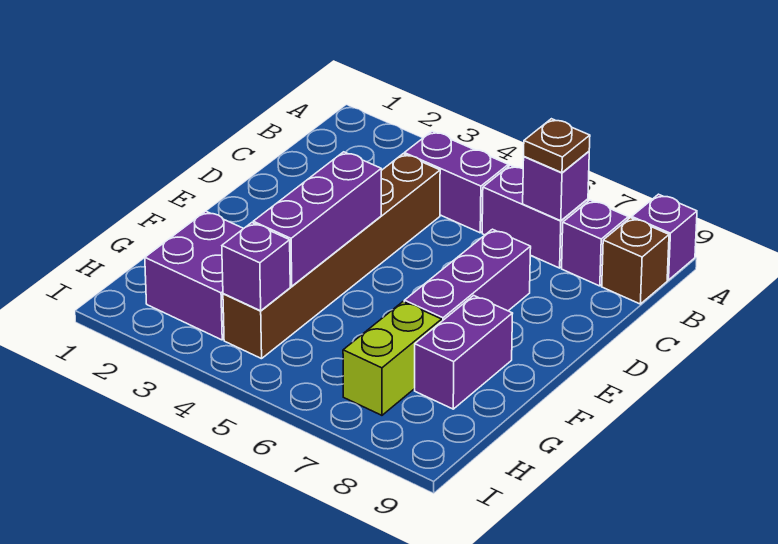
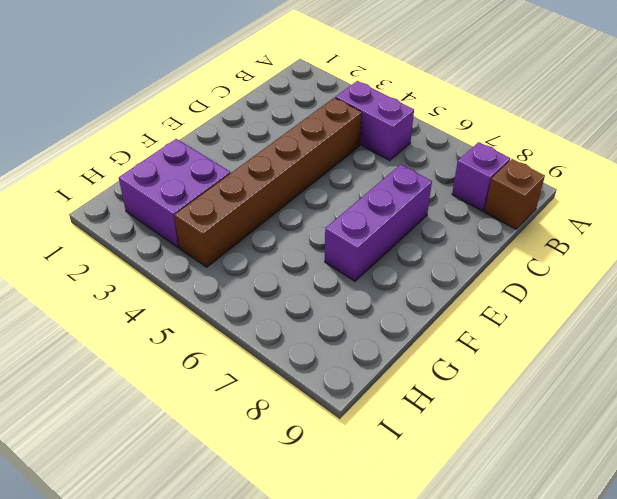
none -> purple brick A9 level 1
none -> purple brick B6:B7 level 1
none -> purple brick F8:G8 level 1

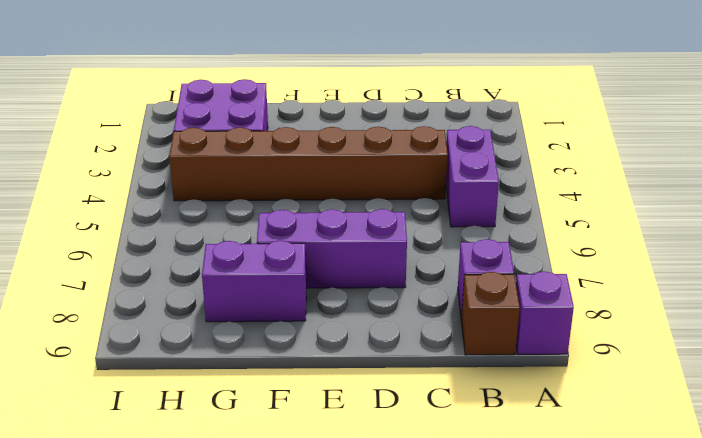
none -> purple brick B6:B7 level 1
none -> lime brick G7:H7 level 1
none -> purple brick B7 level 2

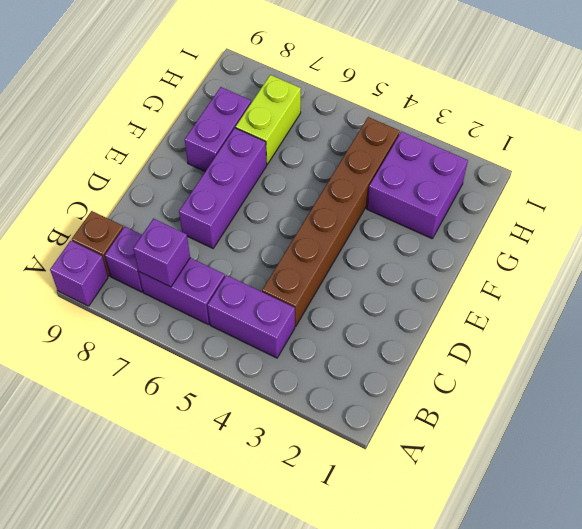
none -> purple brick E4:G4 level 2
none -> purple brick H4 level 2
none -> brown plate B7 level 3

